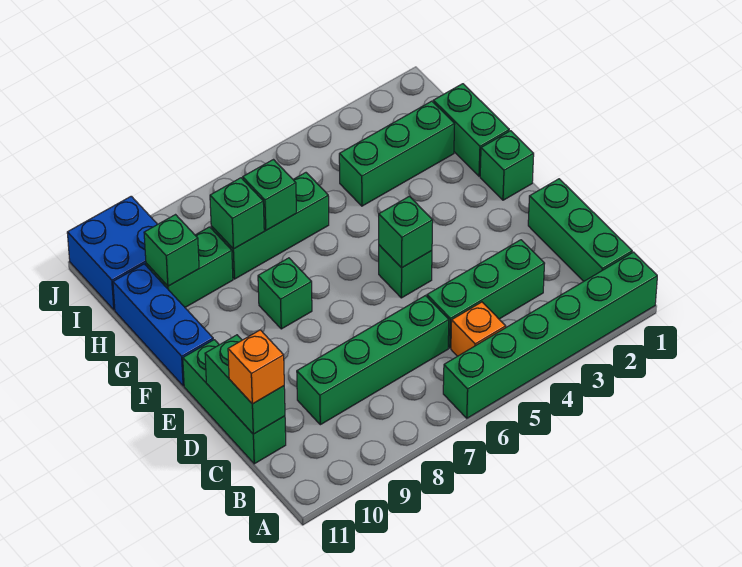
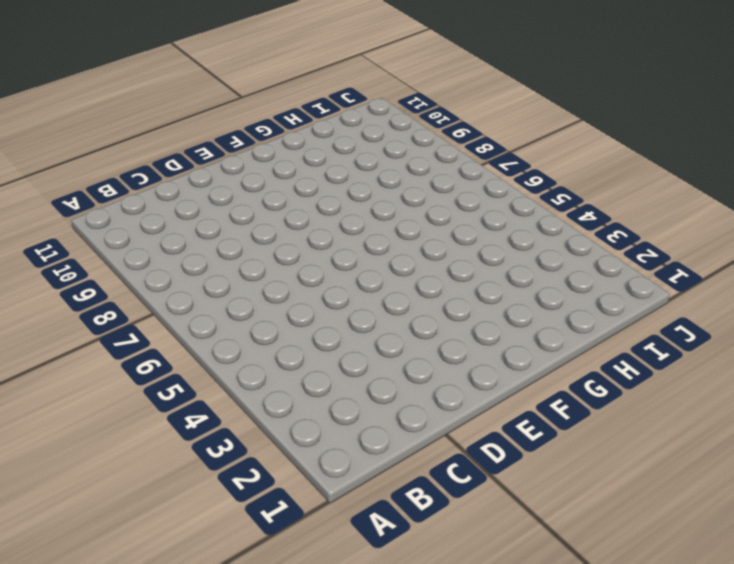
none -> green brick A1:A6 level 1
none -> green brick B1:D1 level 1
none -> orange brick B5 level 1

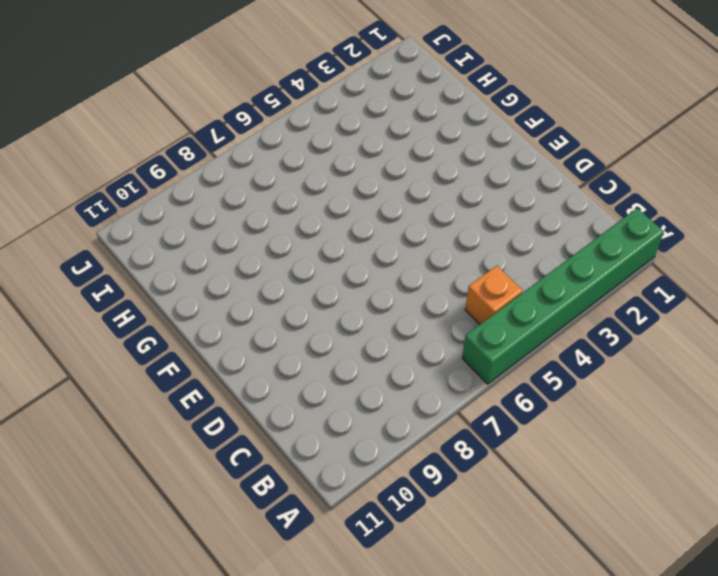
none -> green brick B1:D1 level 1
none -> green brick C3:C5 level 1
none -> green brick C6:C9 level 1

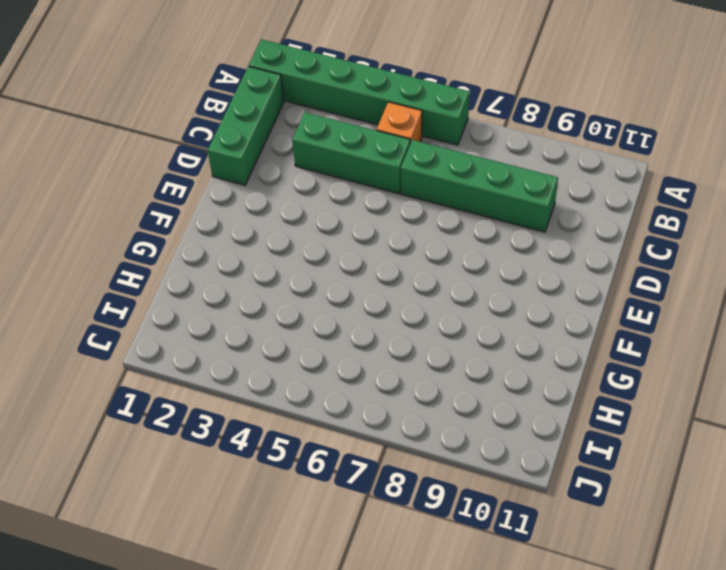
none -> green brick C11:E11 level 1
none -> green brick E5 level 1
none -> green brick F1 level 1

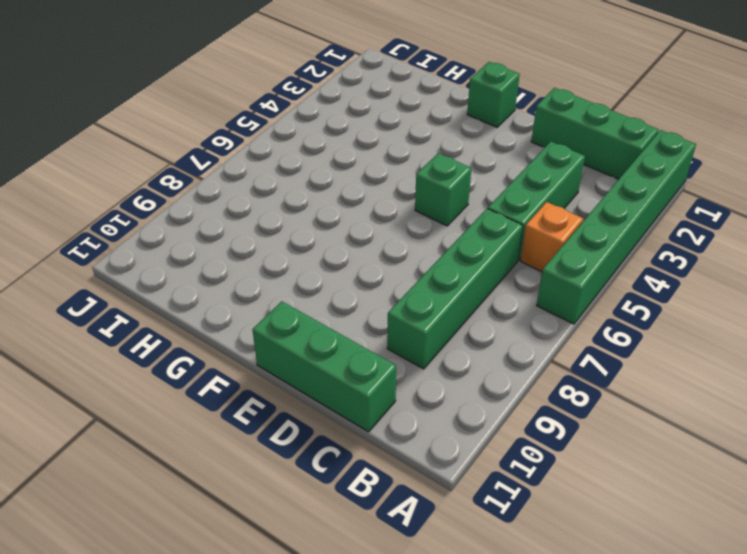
none -> green brick F8 level 1
none -> blue brick F11:H11 level 1
none -> green brick G1:H1 level 1

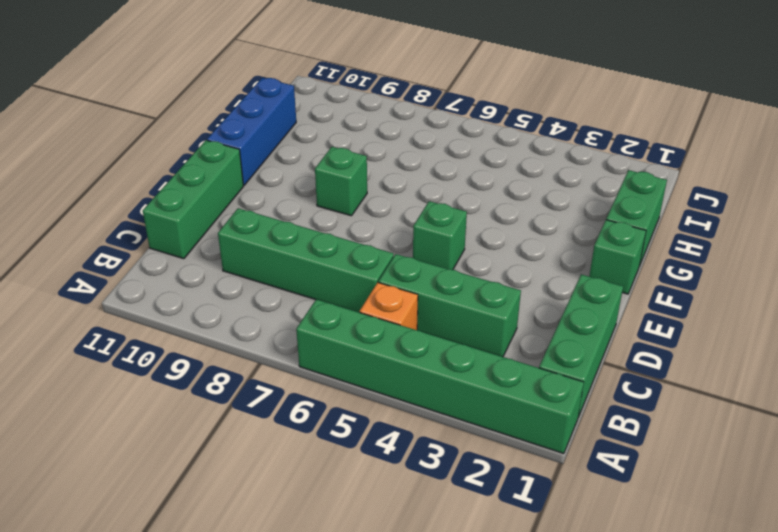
none -> green brick H2:H4 level 1
none -> green brick H6:H8 level 1
none -> green brick H9:H10 level 1

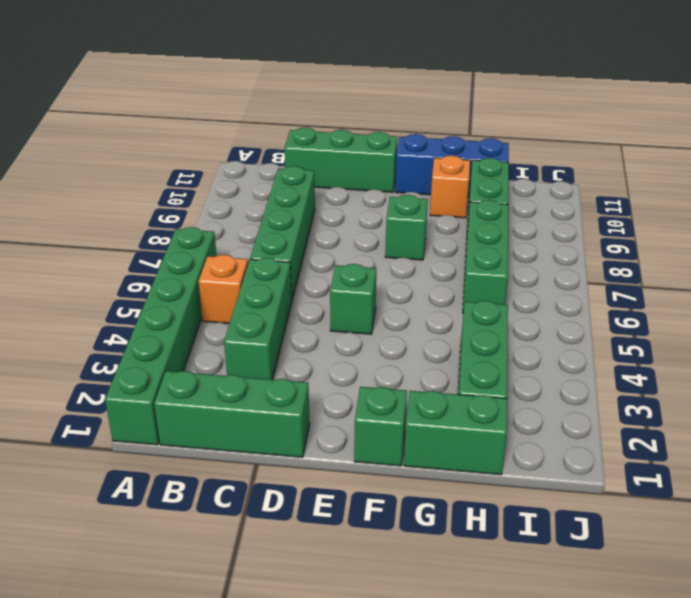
orange brick G10 level 1 -> orange brick C11 level 3
none -> blue brick I10:J11 level 1
none -> green brick C11:D11 level 2
none -> green brick E5 level 2

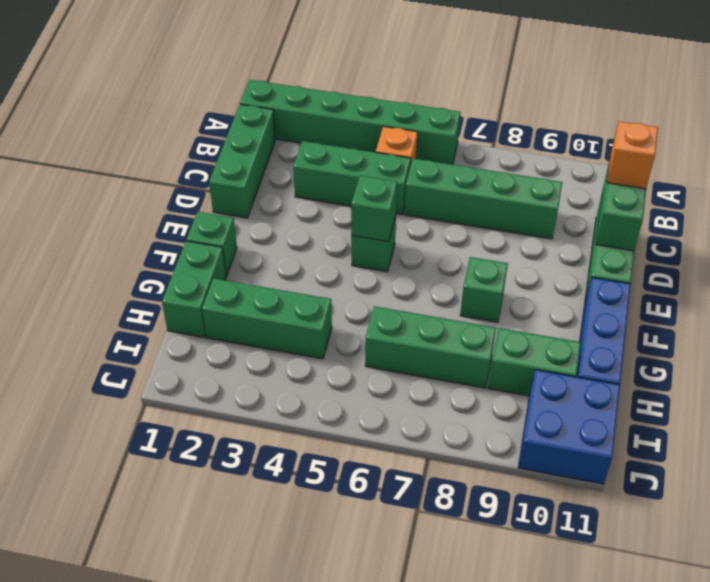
none -> green brick H7 level 2
none -> green brick H8 level 2
none -> green brick H10 level 2

